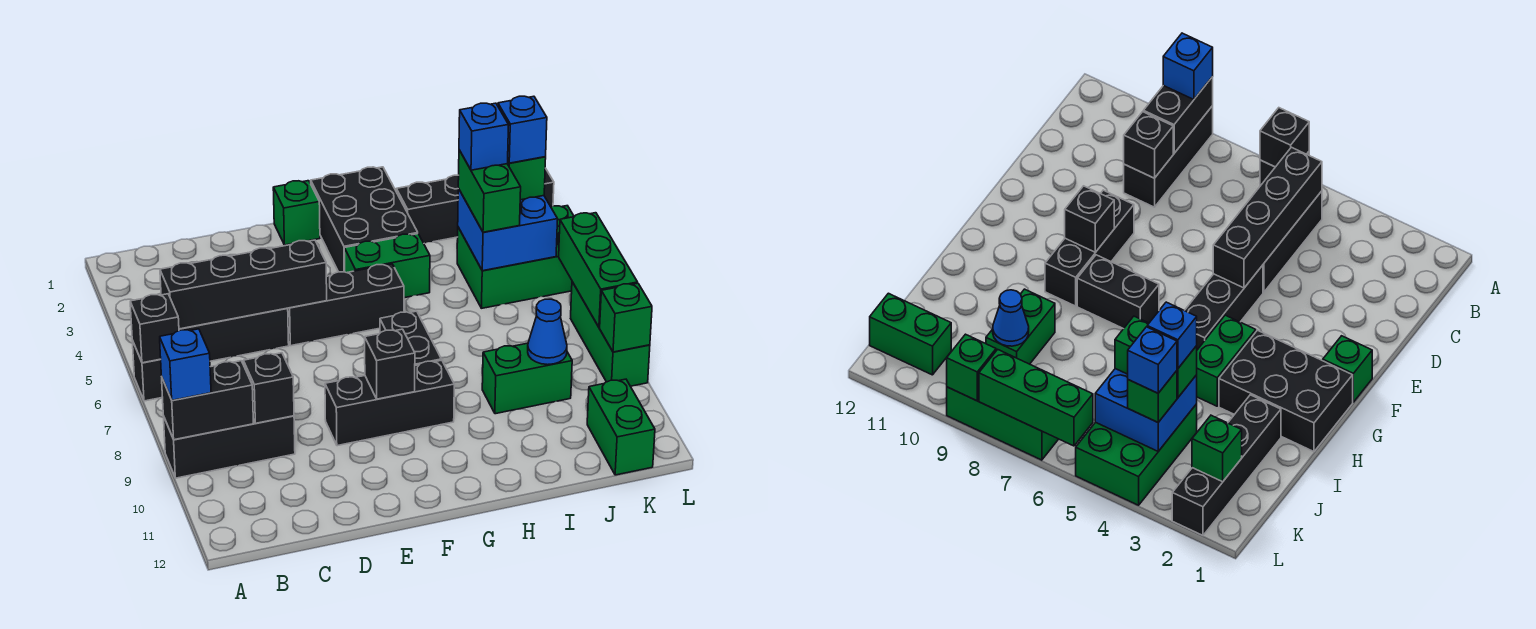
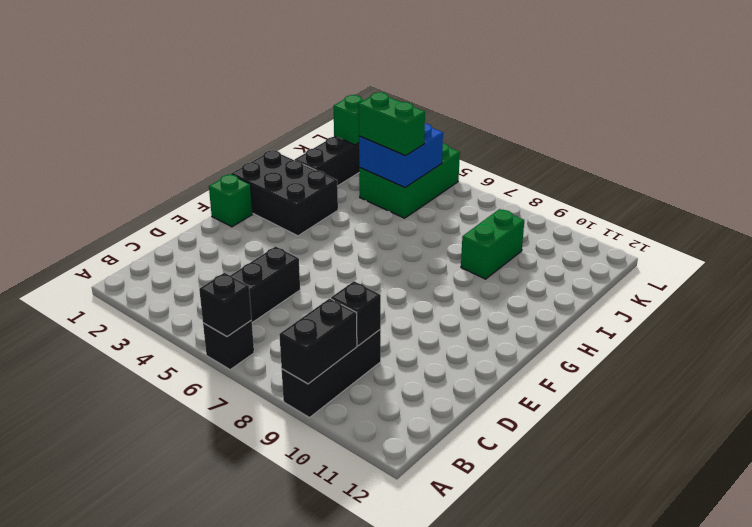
none -> black brick E5:G5 level 1
none -> black brick E9:G9 level 1
none -> green brick G4:H4 level 1

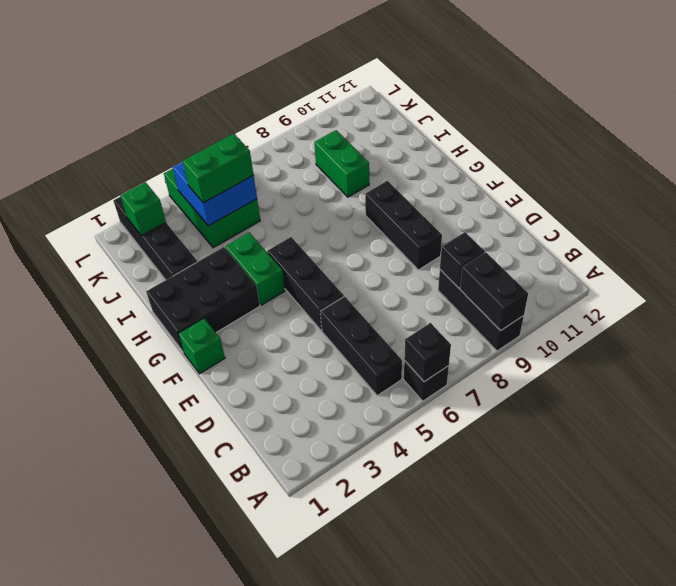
none -> black brick G7:G8 level 1
none -> green brick K11:K12 level 1
none -> green brick L7:L9 level 1

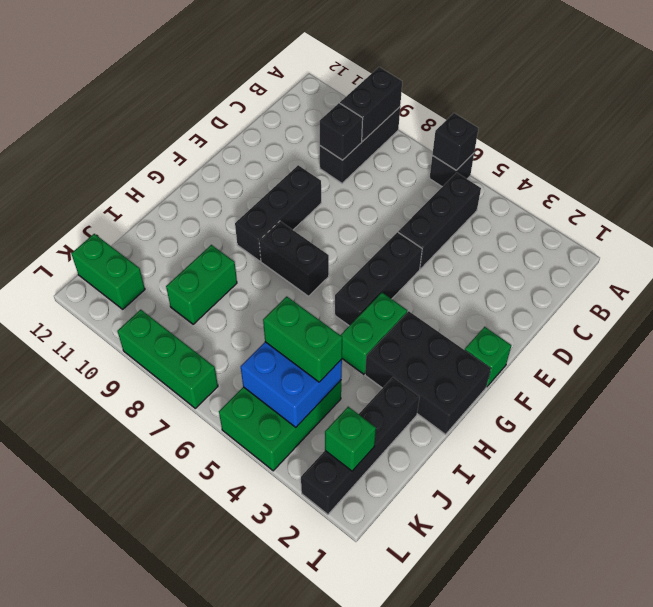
none -> black brick B5:E5 level 2
none -> black brick F9 level 2
none -> blue cone J9 level 2

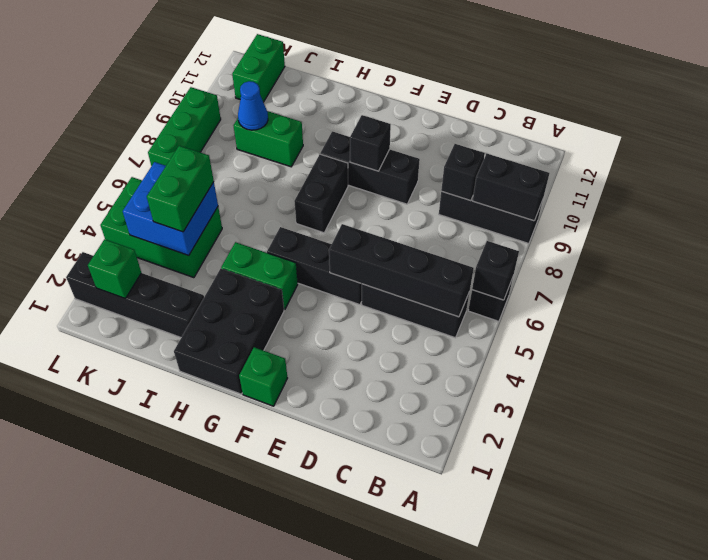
none -> green brick L6:L8 level 2
none -> green brick L9 level 2
none -> blue brick A9 level 3

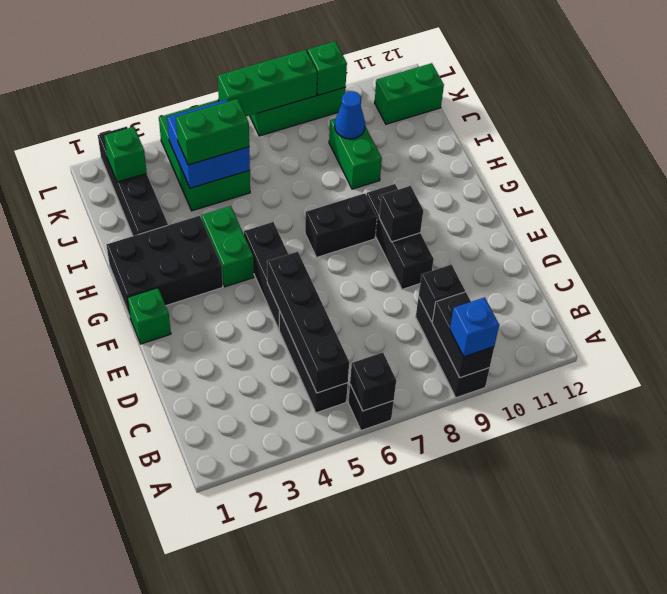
none -> green brick K4 level 3
none -> blue brick J4 level 4
none -> blue brick K4 level 4

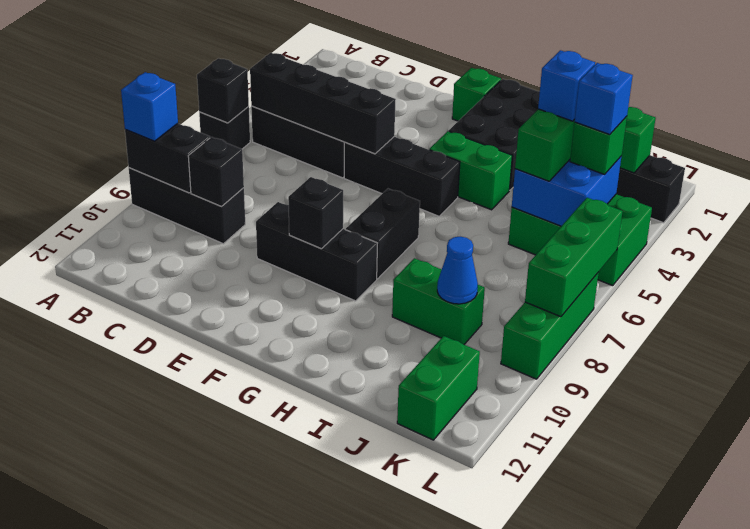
none -> green brick L9 level 2

